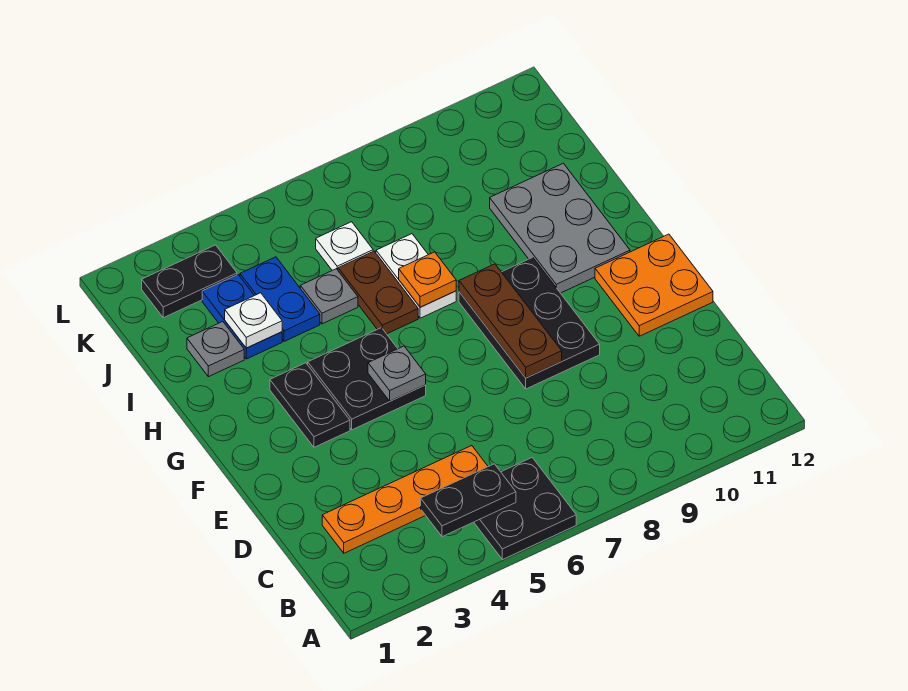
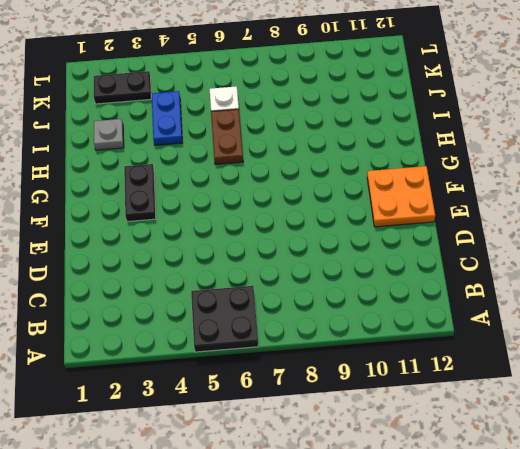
none -> orange plate C2:C5 level 1
none -> black plate E8:G9 level 1
none -> black plate F4:G5 level 1

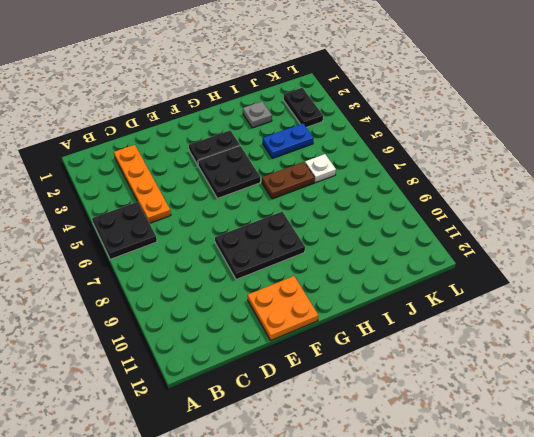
none -> grey plate G10:I11 level 1
none -> white plate H7:I7 level 1
none -> blue plate I3:J3 level 1

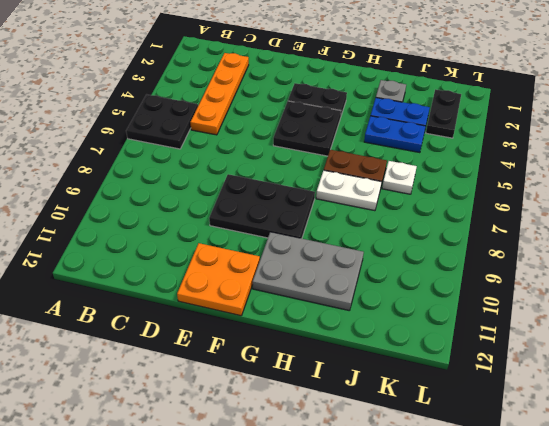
none -> grey plate I5 level 1
none -> black plate B4:B5 level 2
none -> brown plate E8:G8 level 2

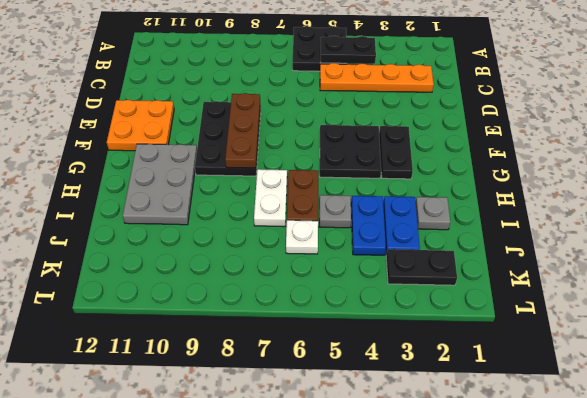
none -> grey plate F5 level 2
none -> orange plate H7 level 2
none -> white plate I3 level 2

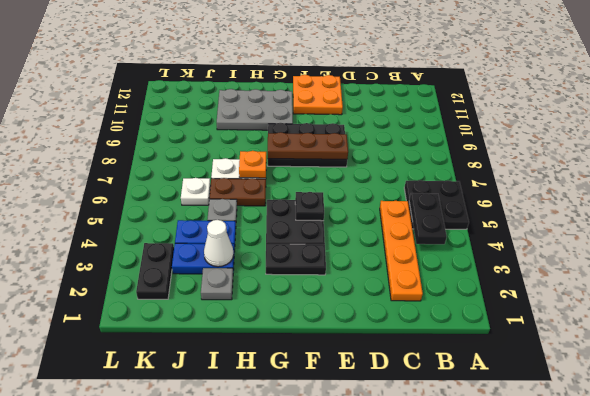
black plate F5 level 2 -> grey plate F5 level 2
white cone I3 level 2 -> white plate I3 level 2

